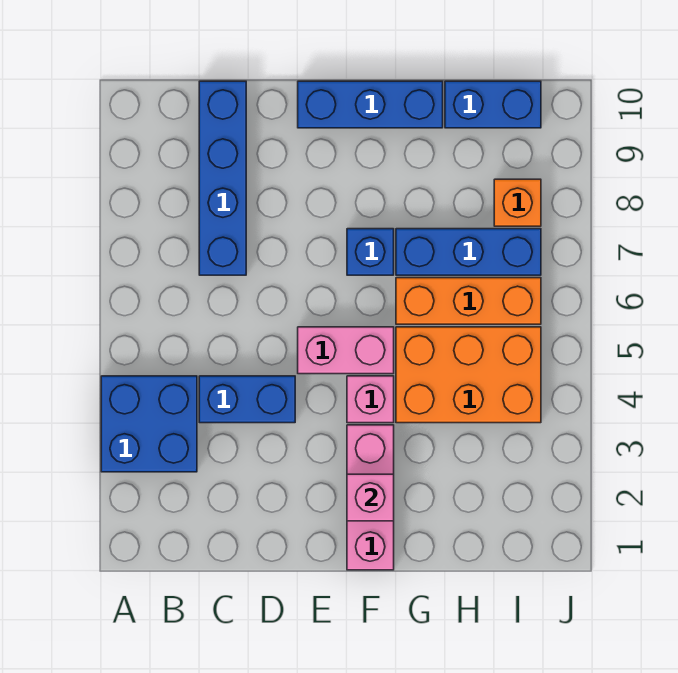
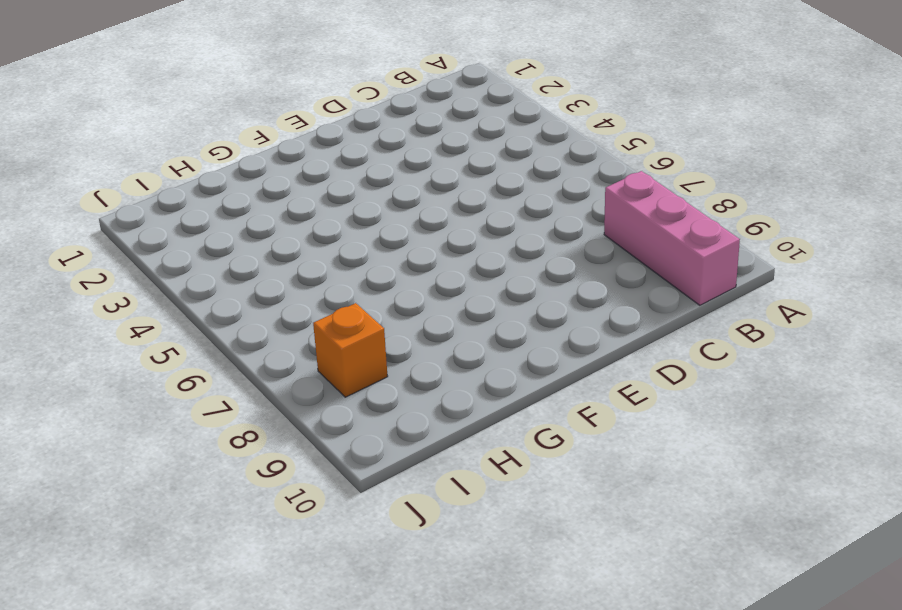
pink brick B8:B10 level 1 -> pink brick F1:F3 level 1
none -> blue brick A3:B4 level 1
none -> blue brick C4:D4 level 1
none -> blue brick C7:C10 level 1

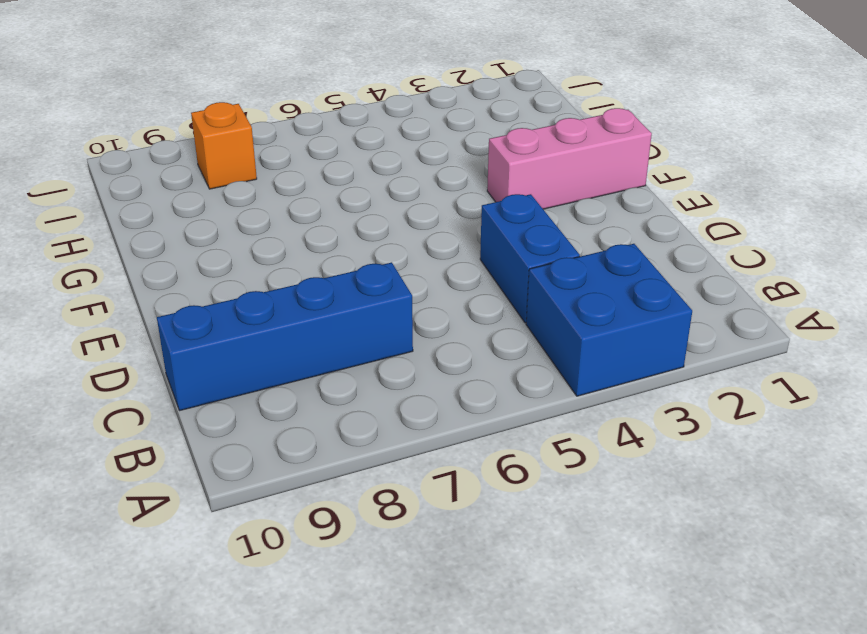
none -> pink brick E5:F5 level 1
none -> blue brick E10:G10 level 1
none -> pink brick F4 level 1

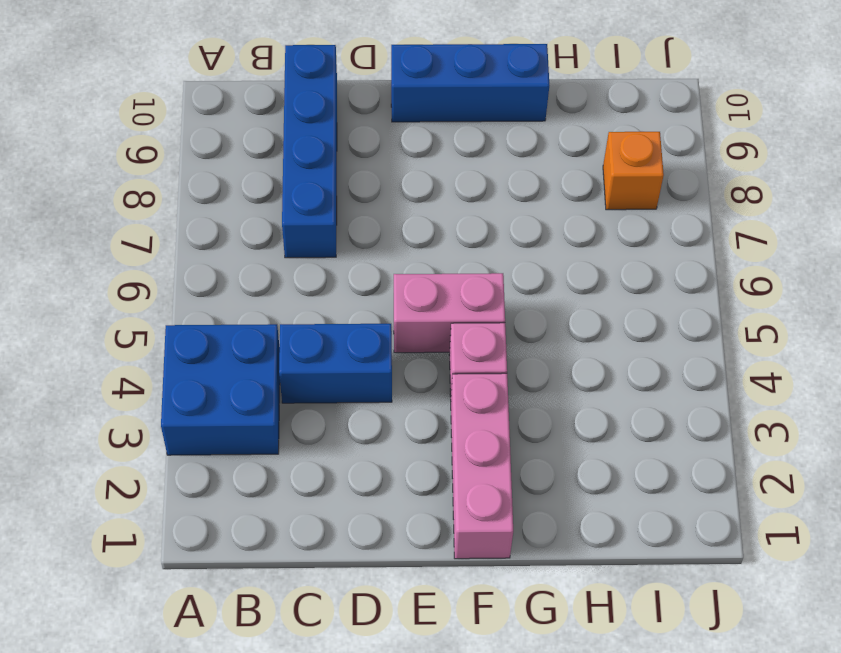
none -> blue brick F7 level 1
none -> orange brick G4:I5 level 1
none -> orange brick G6:I6 level 1

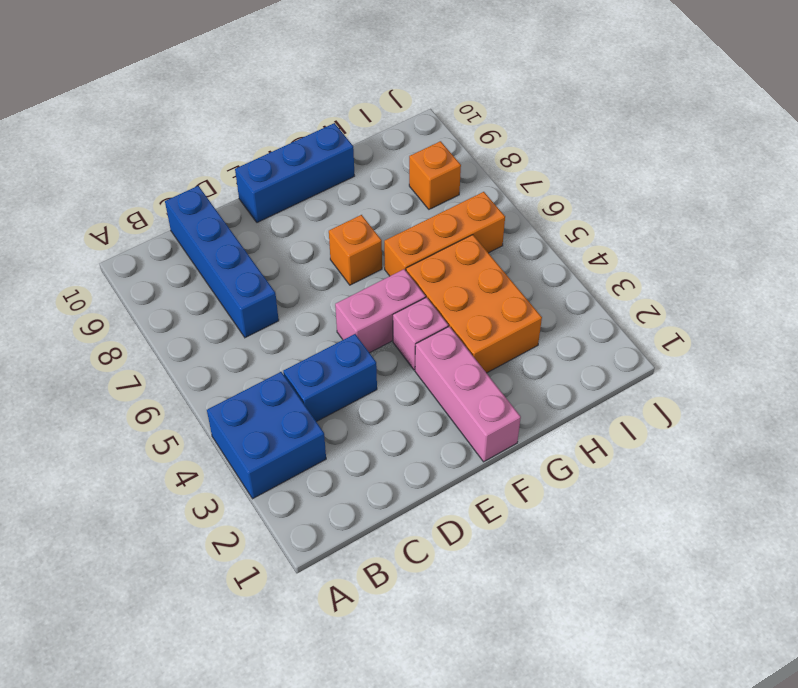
orange brick F7 level 1 -> blue brick F7 level 1
orange brick G3:H5 level 1 -> orange brick G4:I5 level 1
none -> blue brick G7:I7 level 1
none -> blue brick H10:I10 level 1
none -> pink brick F2 level 2

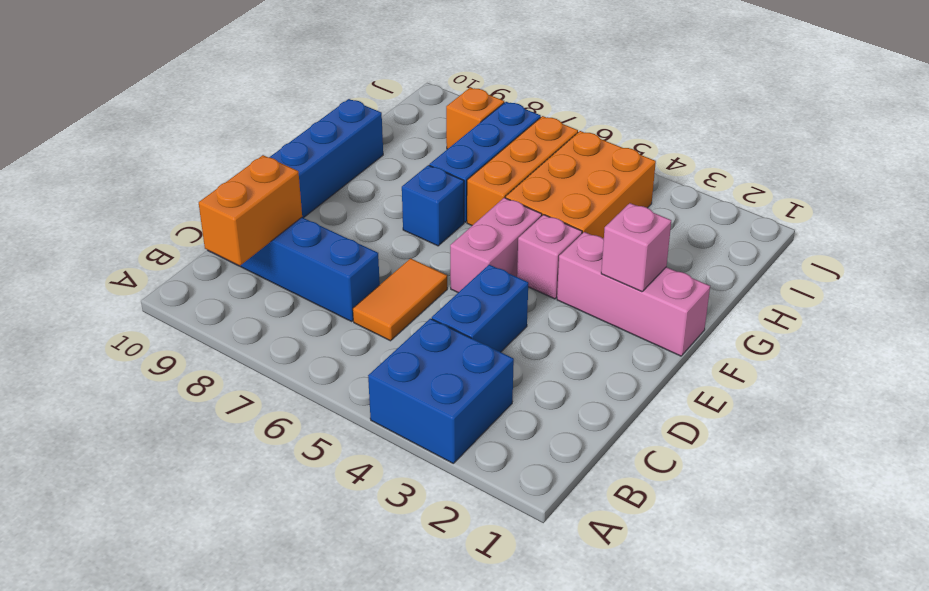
orange brick B9:C9 level 2 -> none
orange tile C6:D6 level 1 -> none
none -> blue brick H10:I10 level 1

